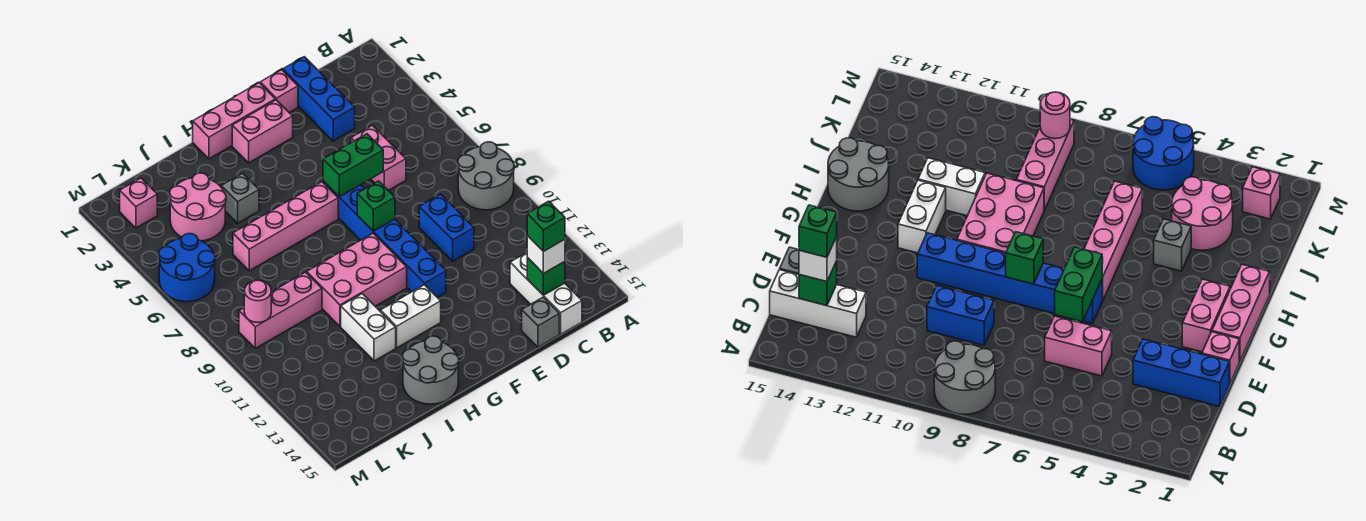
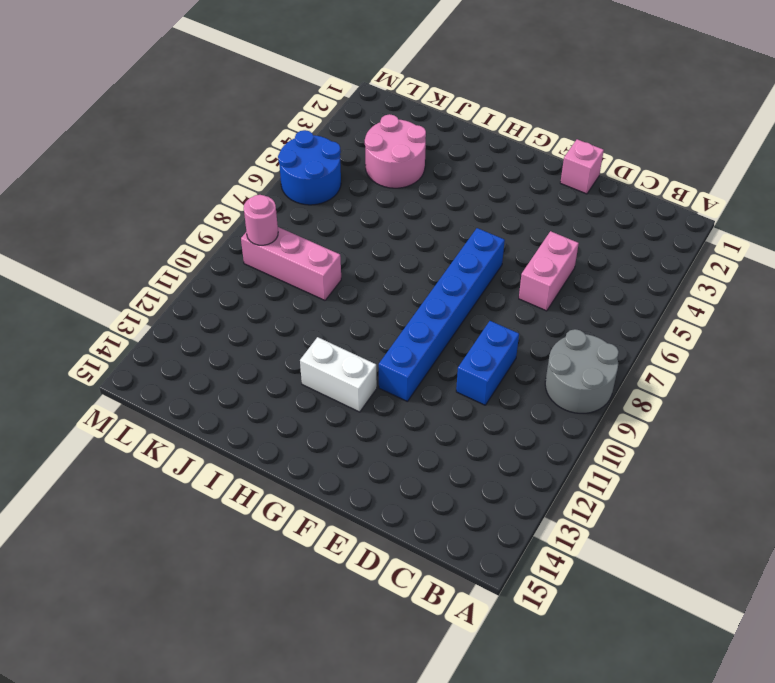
none -> white brick C13:C15 level 1
none -> blue brick D1:D3 level 1
none -> grey brick D15 level 1

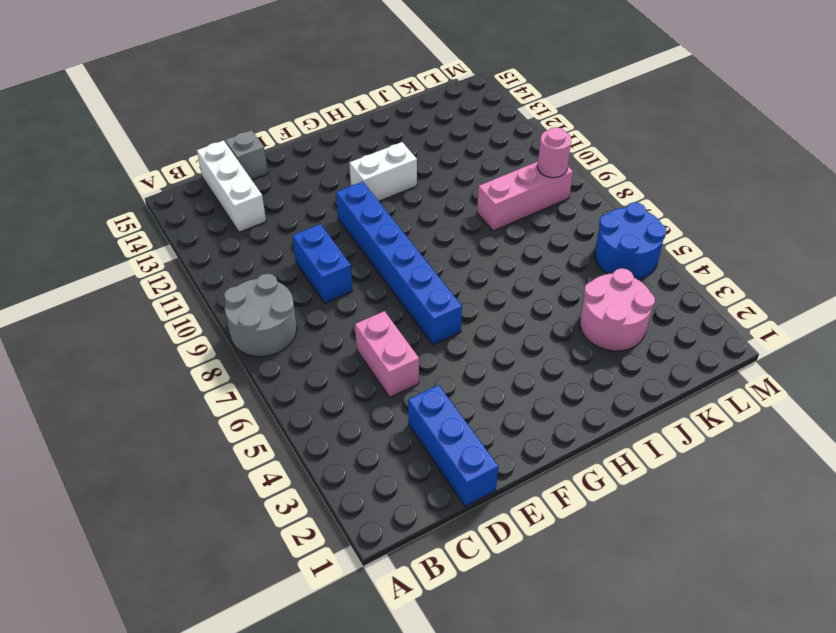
none -> pink brick E1 level 1
none -> pink brick F1:H1 level 1
none -> pink brick F2:G2 level 1

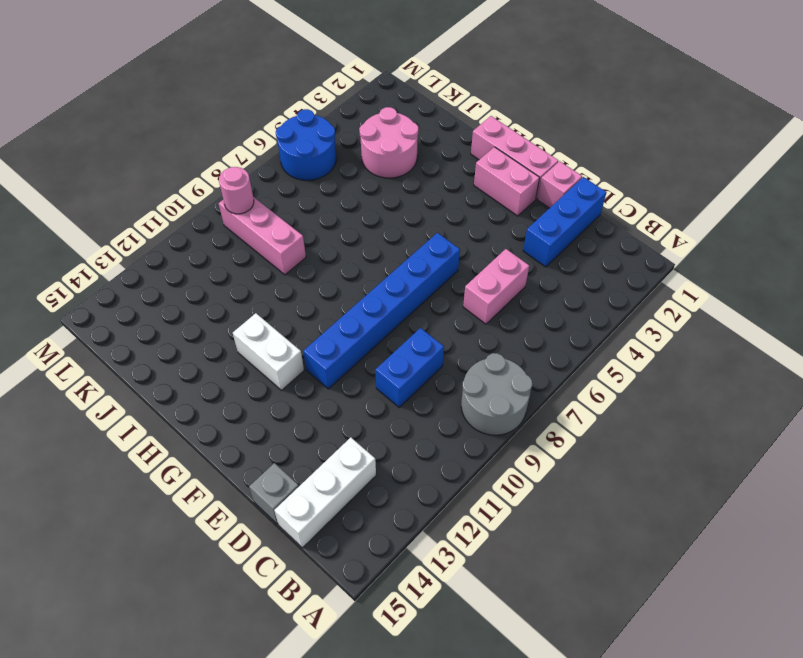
none -> pink brick G6:J6 level 1
none -> pink brick G9:I10 level 1
none -> grey round brick H14:I15 level 1

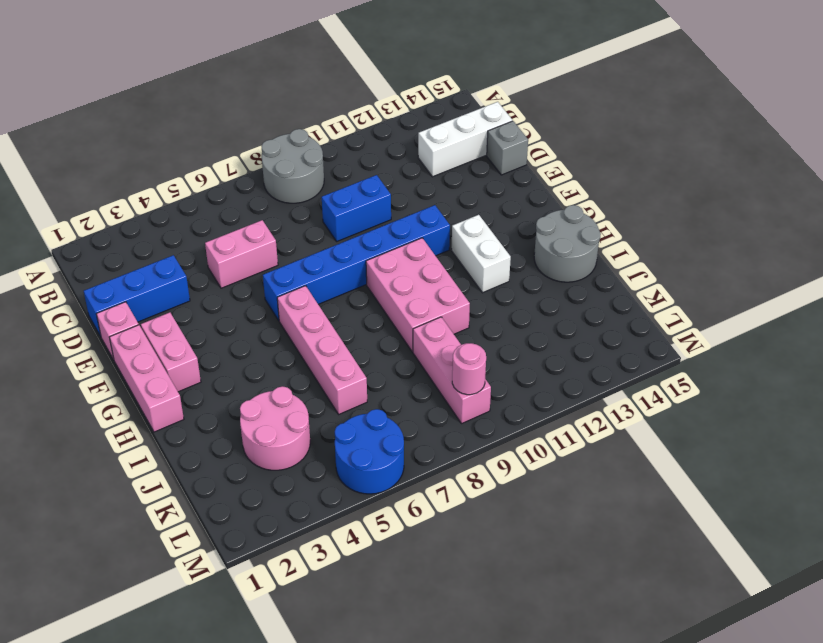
none -> grey brick I4 level 1
none -> white brick I11:I12 level 1
none -> pink brick L2 level 1

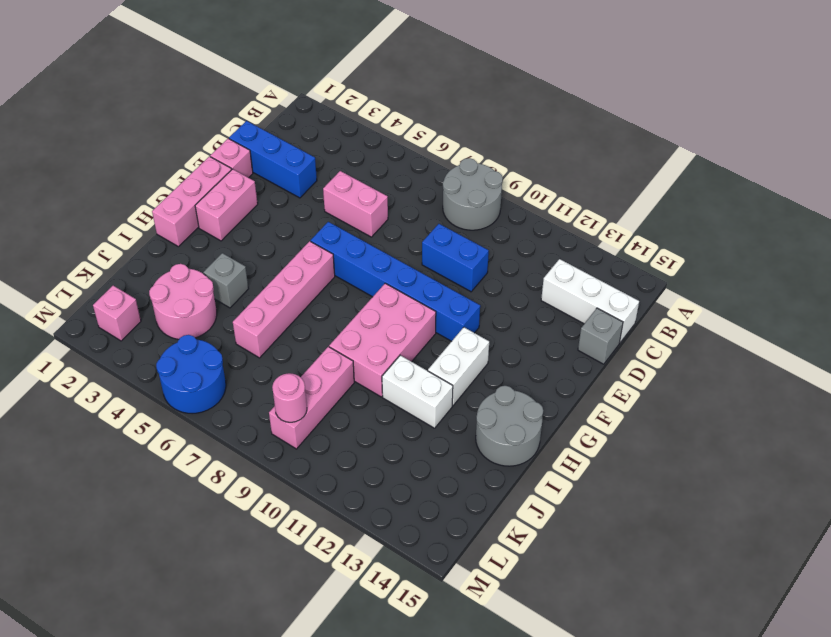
none -> green brick C14 level 2
none -> green brick E6:F6 level 2
none -> green brick F8 level 2

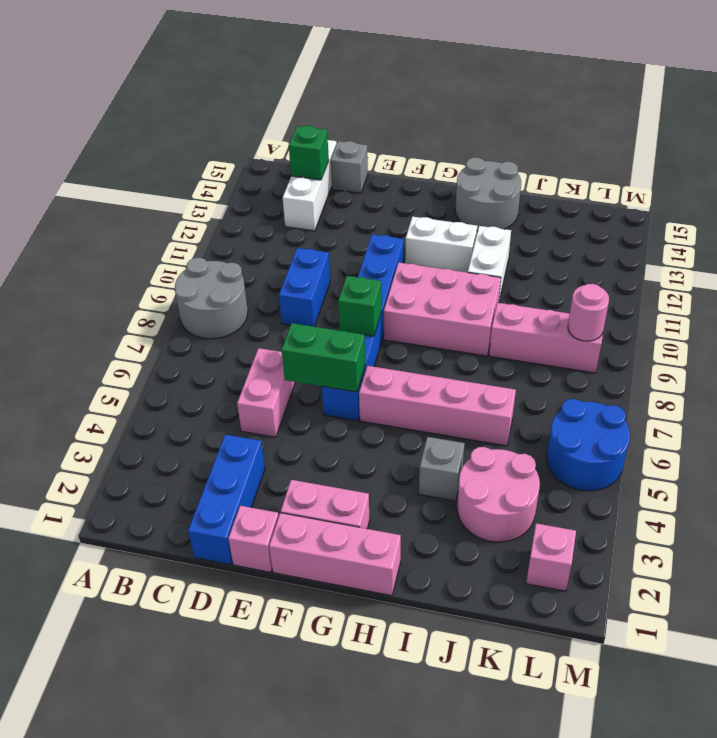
none -> white brick C14 level 3
none -> green brick C14 level 4

